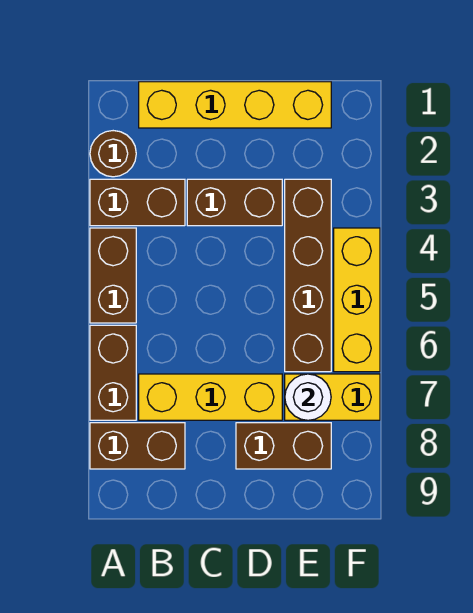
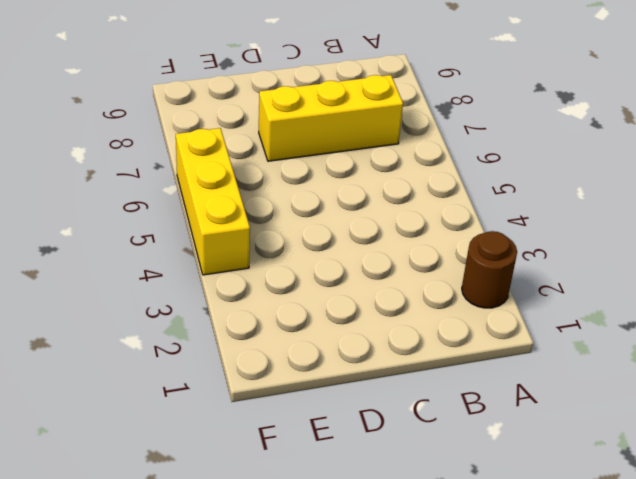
none -> brown brick A3:B3 level 1
none -> brown brick A4:A5 level 1
none -> brown brick A6:A7 level 1

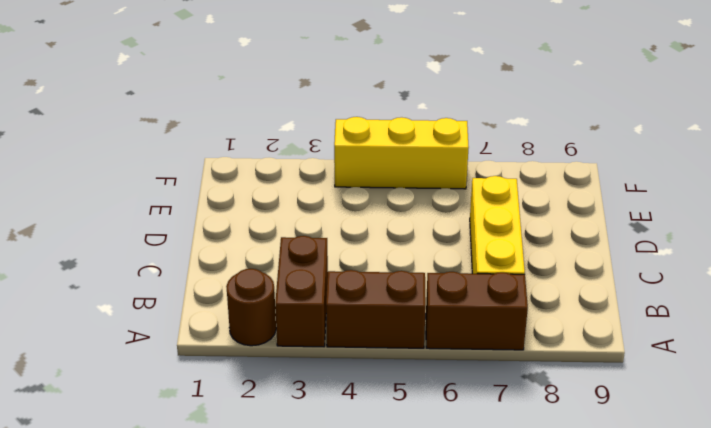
none -> brown brick A8:B8 level 1
none -> yellow brick B1:E1 level 1
none -> brown brick C3:D3 level 1

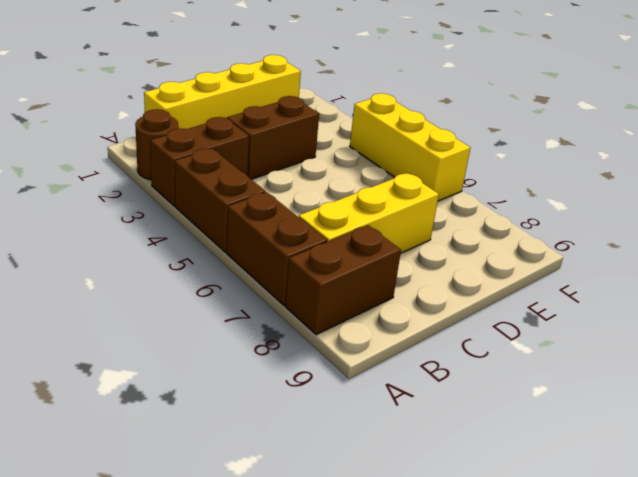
none -> brown brick D8:E8 level 1
none -> brown brick E3:E6 level 1
none -> yellow brick E7:F7 level 1

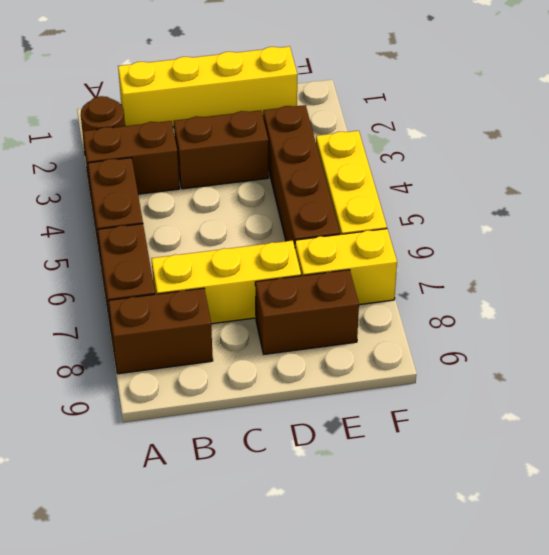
none -> white round brick E7 level 2

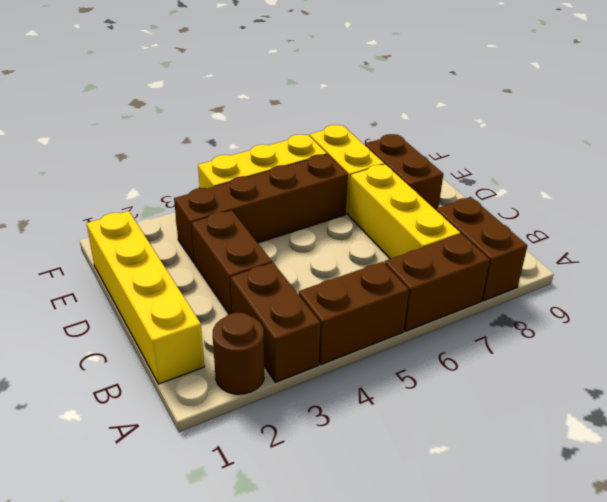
none -> white round brick E7 level 2

